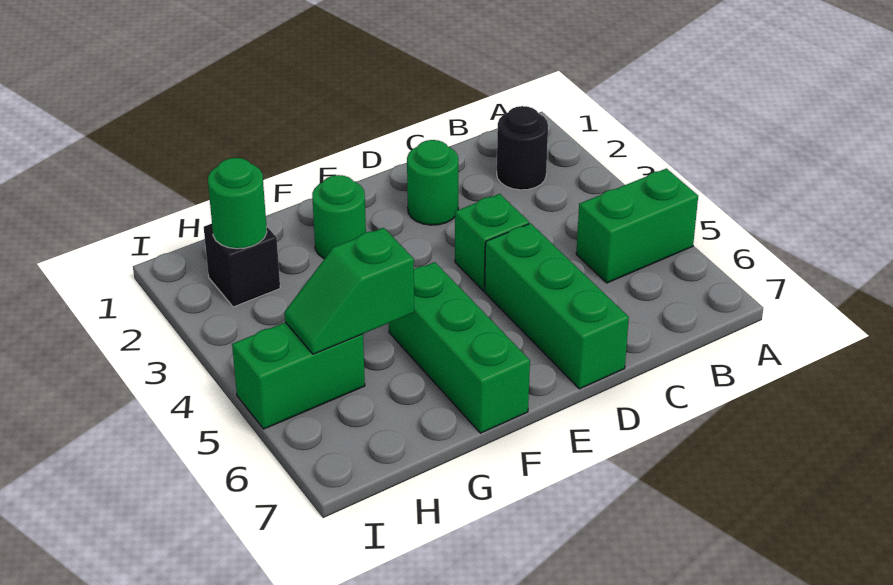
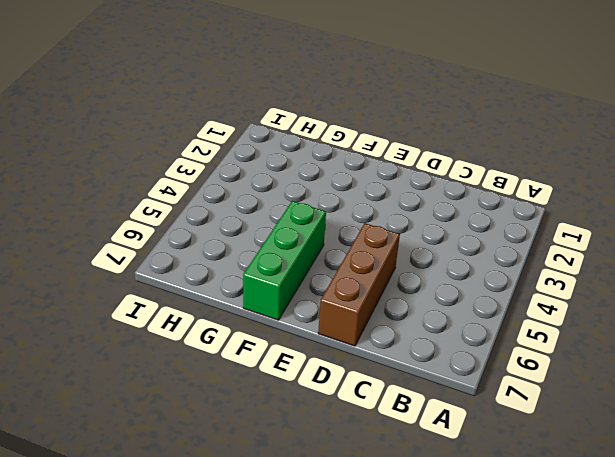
brown brick D5:D7 level 1 -> green brick D5:D7 level 1
none -> green brick A5:B5 level 1
none -> black round brick B2 level 1

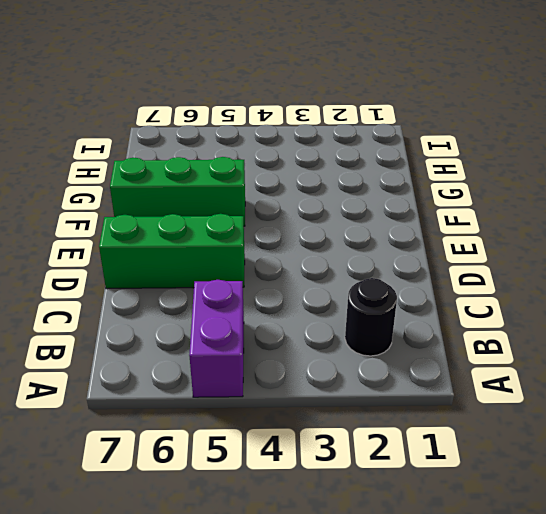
purple brick A5:B5 level 1 -> green brick A5:B5 level 1
none -> green round brick D2 level 1
none -> green brick D4 level 1

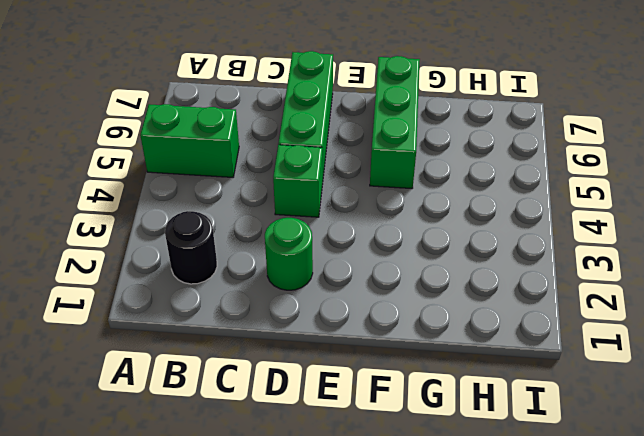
none -> green round brick F2 level 1
none -> black brick H2 level 1

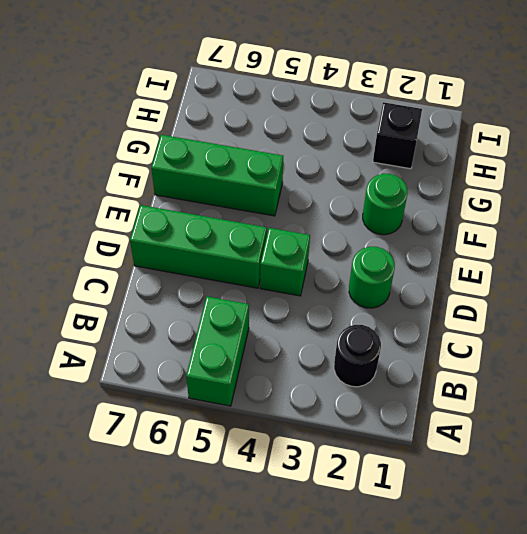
none -> green brick H5:I5 level 1
none -> green slope G5:H5 level 2 top G

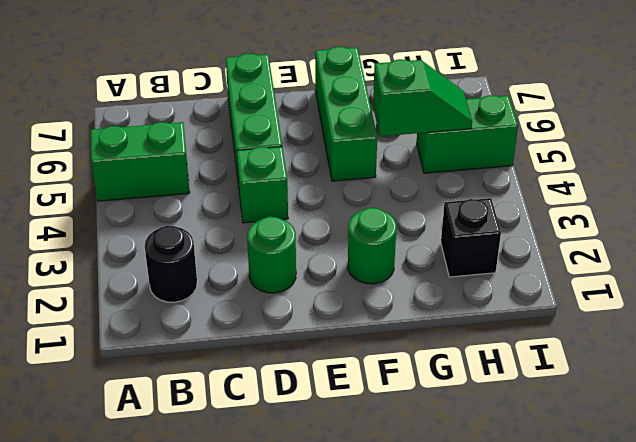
none -> green round brick H2 level 2

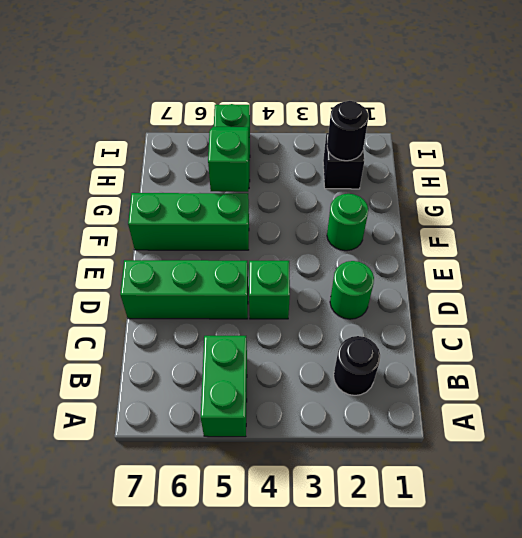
black round brick H2 level 2 -> green round brick H2 level 2

